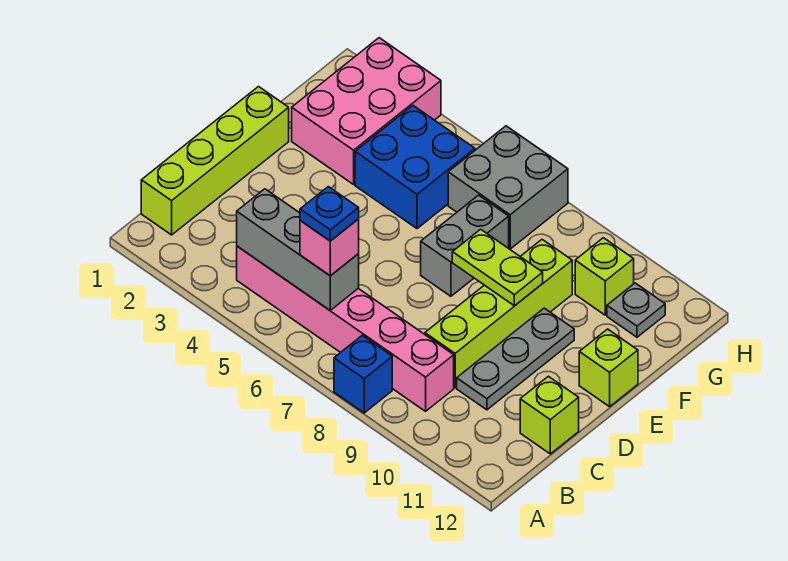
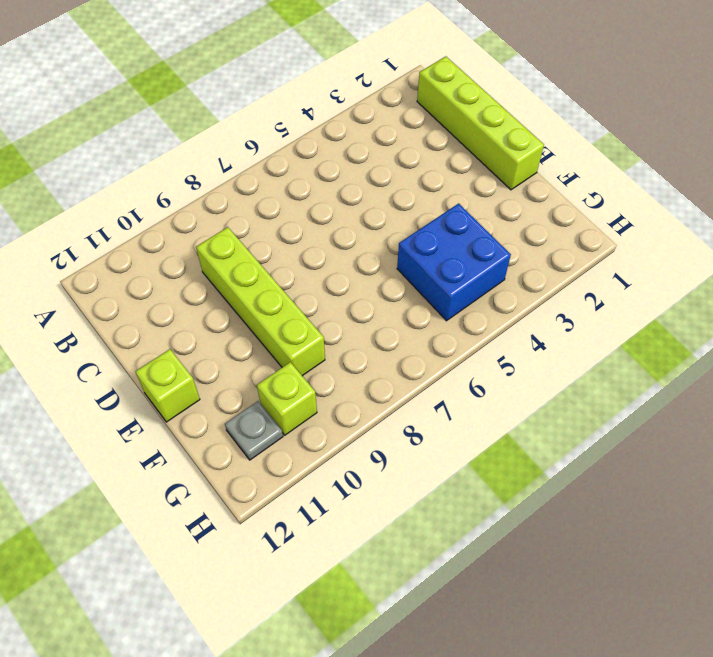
none -> blue brick A8 level 1
none -> pink brick B4:B9 level 1
none -> grey plate C10:E10 level 1

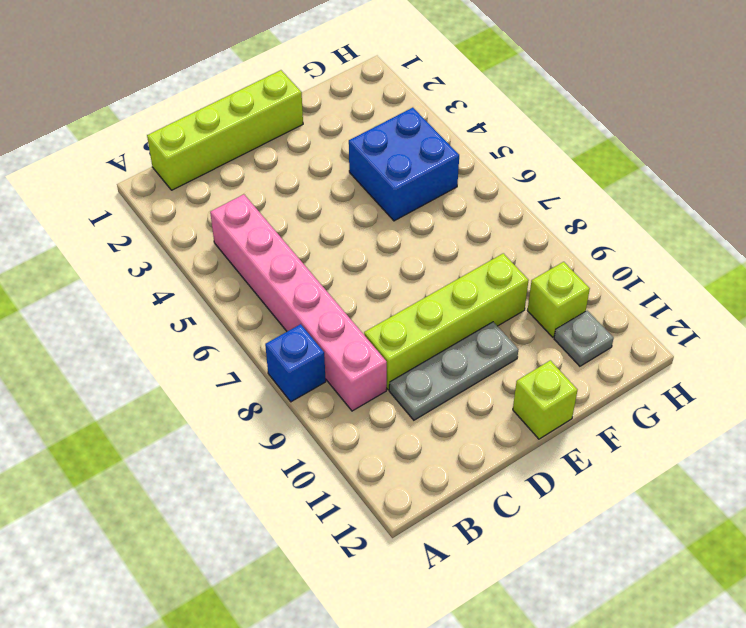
none -> lime brick C12 level 1
none -> grey brick E7:F7 level 1
none -> pink brick F2:H3 level 1

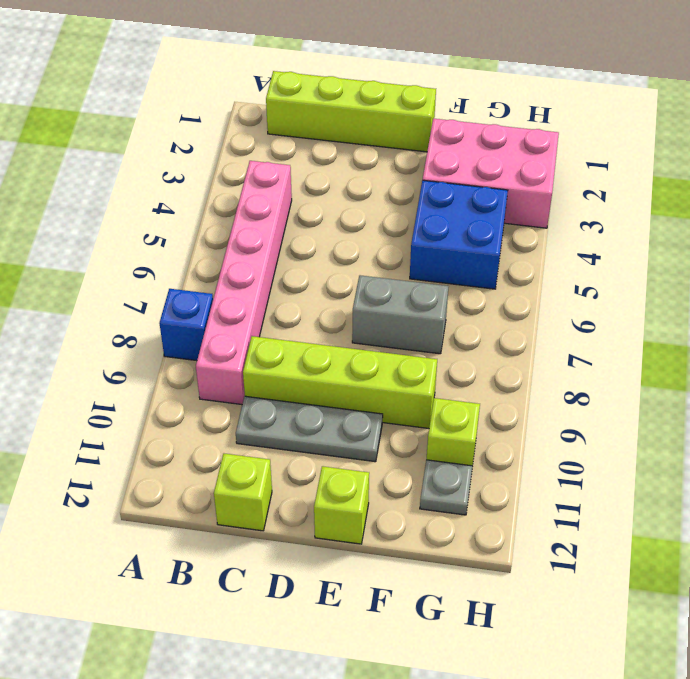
none -> grey brick G6:H7 level 1
none -> grey brick B4:B6 level 2
none -> lime plate E8:E9 level 2

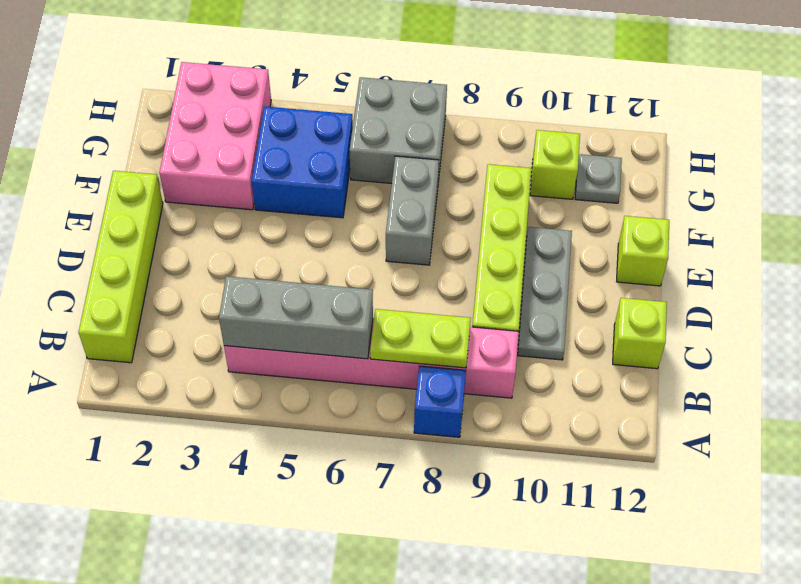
lime plate B7:B8 level 2 -> lime plate E8:E9 level 2
none -> pink brick B6 level 3
none -> blue plate B6 level 4

